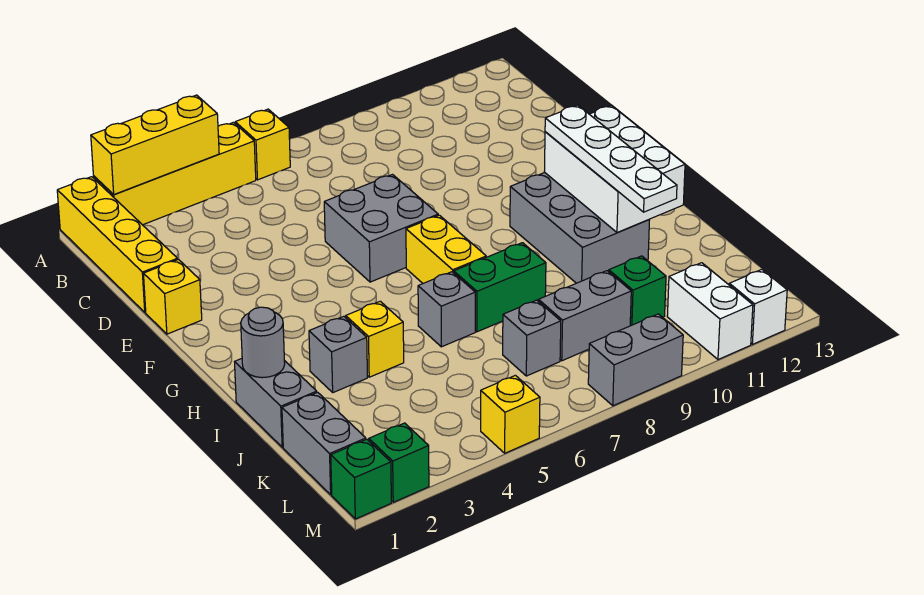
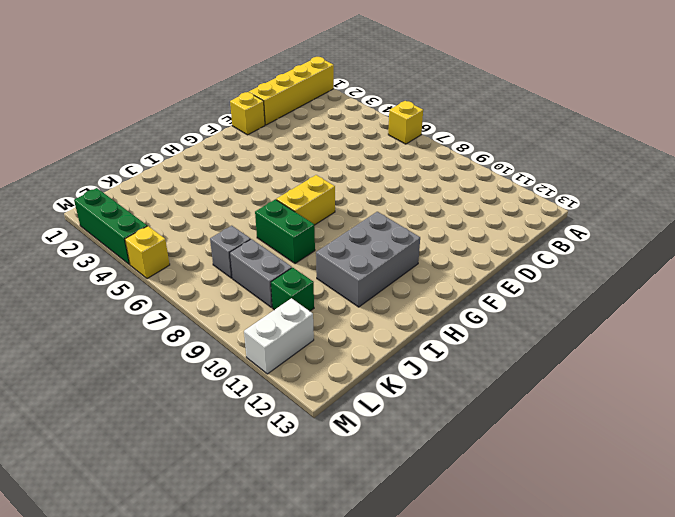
green brick M2:M4 level 1 -> green brick M2 level 1
none -> yellow brick A2:A5 level 1
none -> grey brick E6:F7 level 1
none -> grey brick I1:J1 level 1

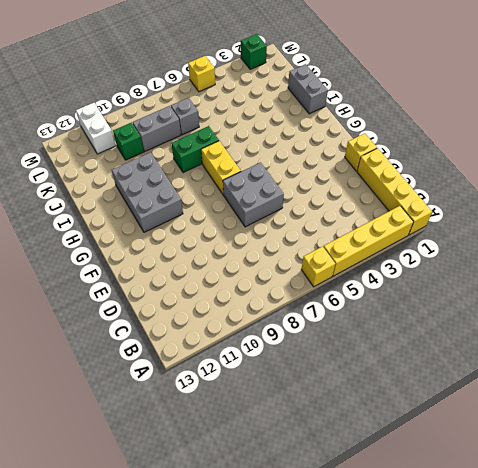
none -> grey brick I3 level 1
none -> yellow brick I4 level 1
none -> grey brick I6 level 1

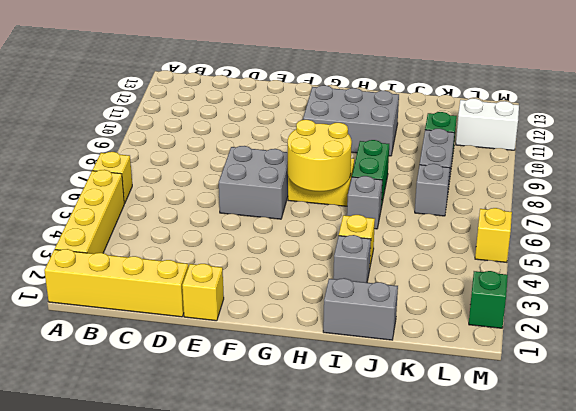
yellow round brick G6:H7 level 2 -> none
none -> grey brick K1:L1 level 1
none -> green brick M1 level 1
none -> grey brick M8:M9 level 1

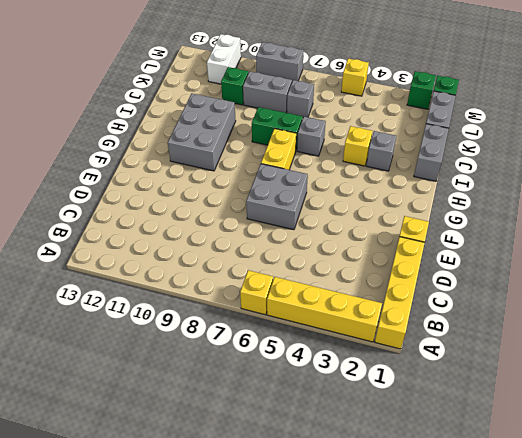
none -> white brick M12 level 1
none -> yellow brick A2:A4 level 2
none -> white brick G11:I12 level 2

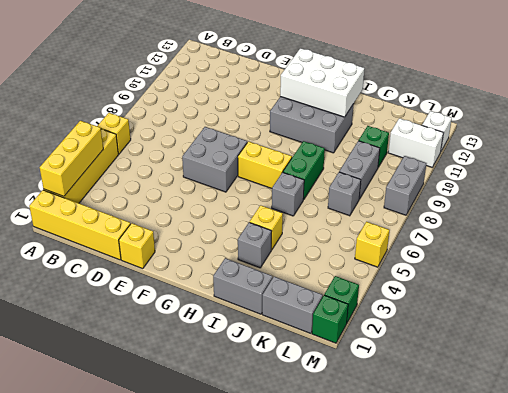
none -> grey round brick I1 level 2
none -> white plate G11:J11 level 3

